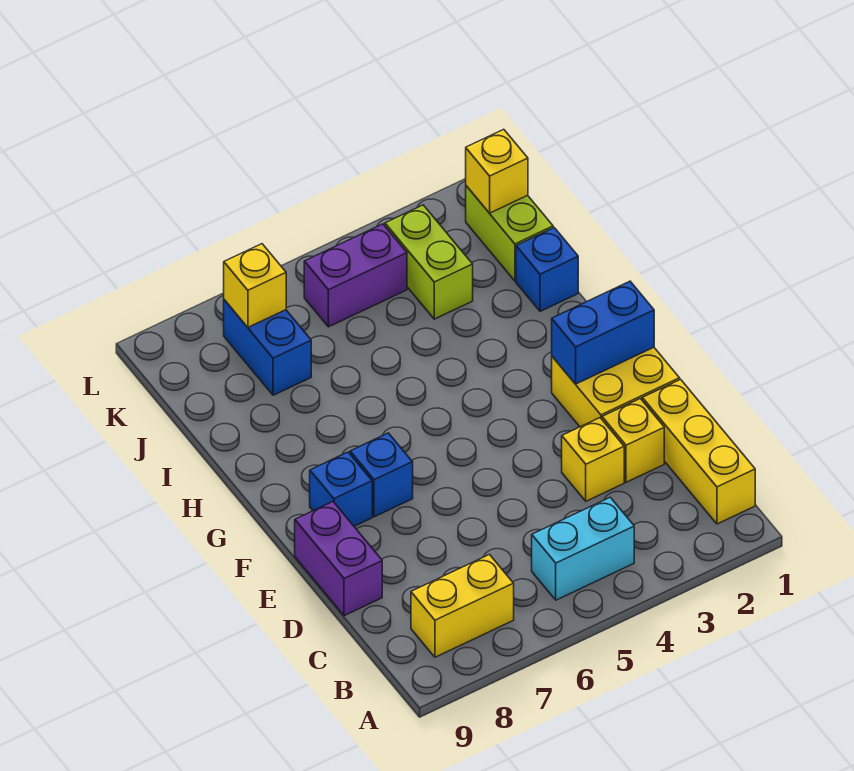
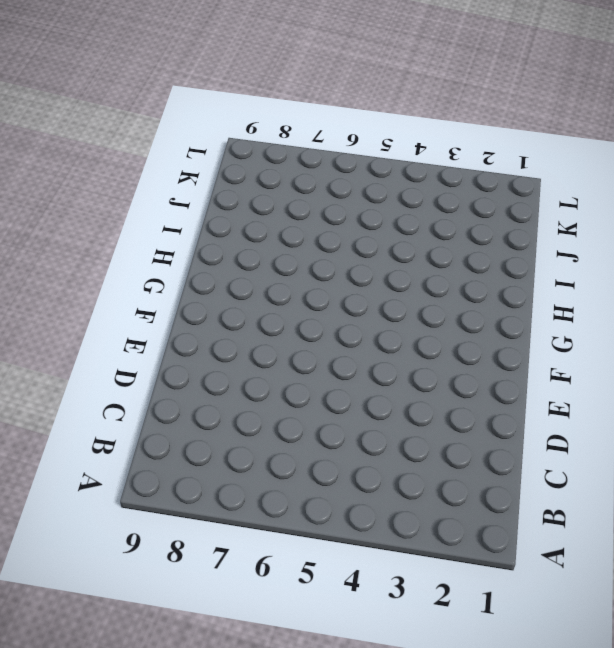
none -> yellow brick B1:D1 level 1
none -> cyan brick B4:B5 level 1
none -> yellow brick B7:B8 level 1

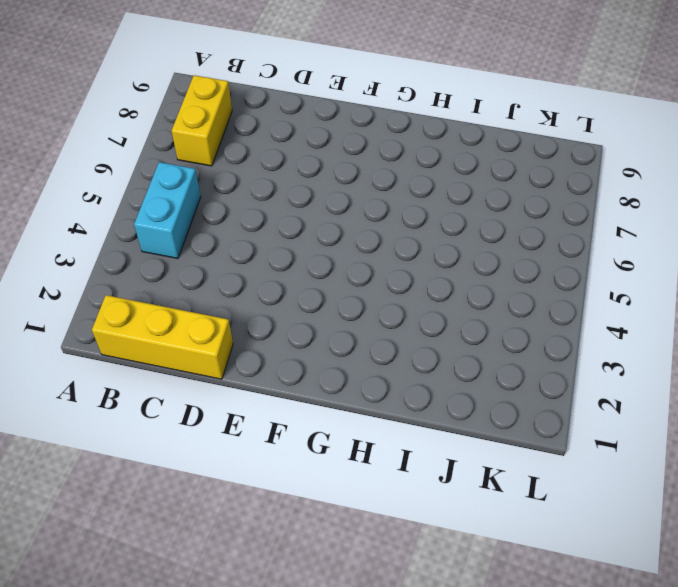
none -> yellow brick D2 level 1
none -> yellow brick D3 level 1
none -> purple brick D9:E9 level 1

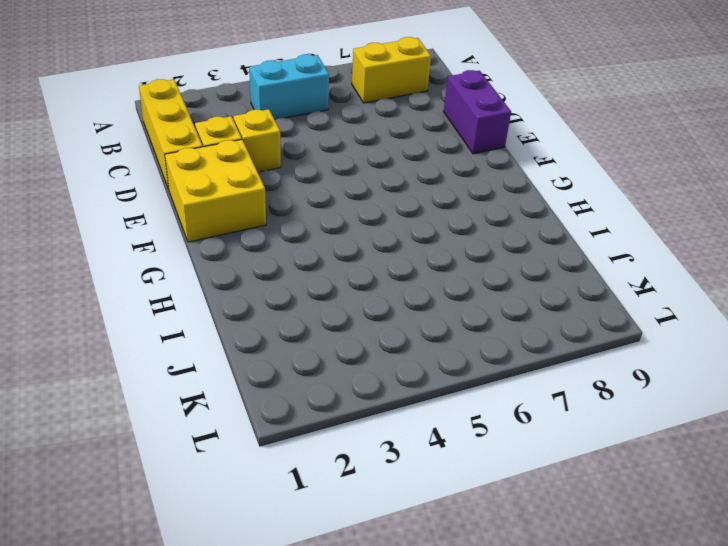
none -> blue brick F7 level 1
none -> blue brick F8 level 1
none -> blue brick I1 level 1

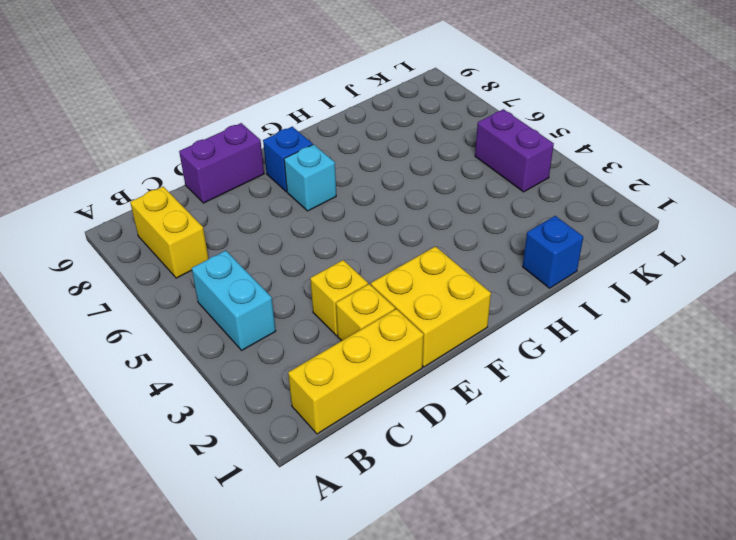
cyan brick F7 level 1 -> blue brick F7 level 1
none -> lime brick J1:K1 level 1
none -> lime brick J3:K3 level 1
none -> blue brick J7:K7 level 1

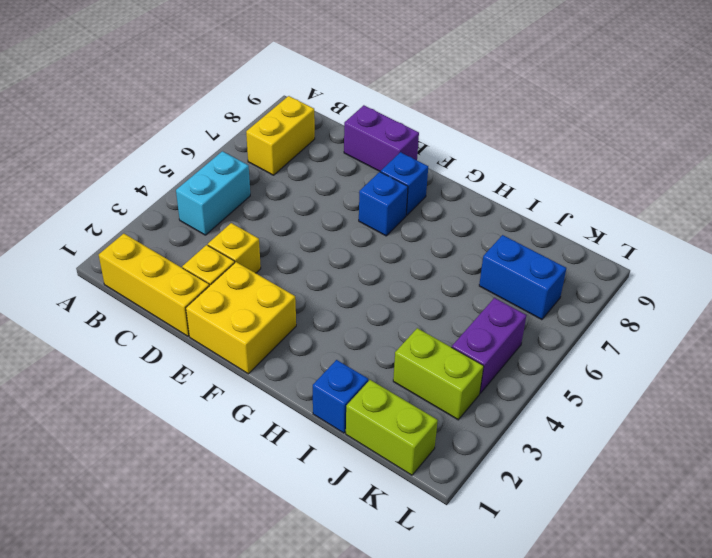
none -> blue brick F1:F2 level 2
none -> yellow brick K1 level 2
none -> yellow brick K7 level 2

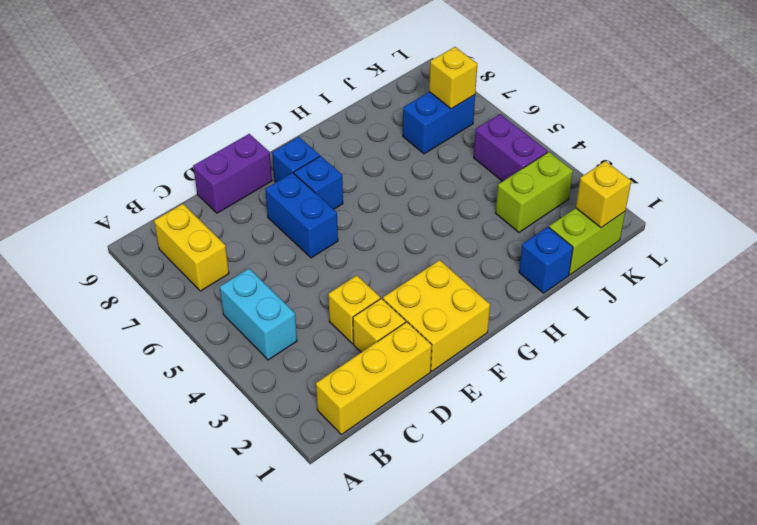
blue brick E6:E7 level 1 -> blue brick F1:F2 level 2

